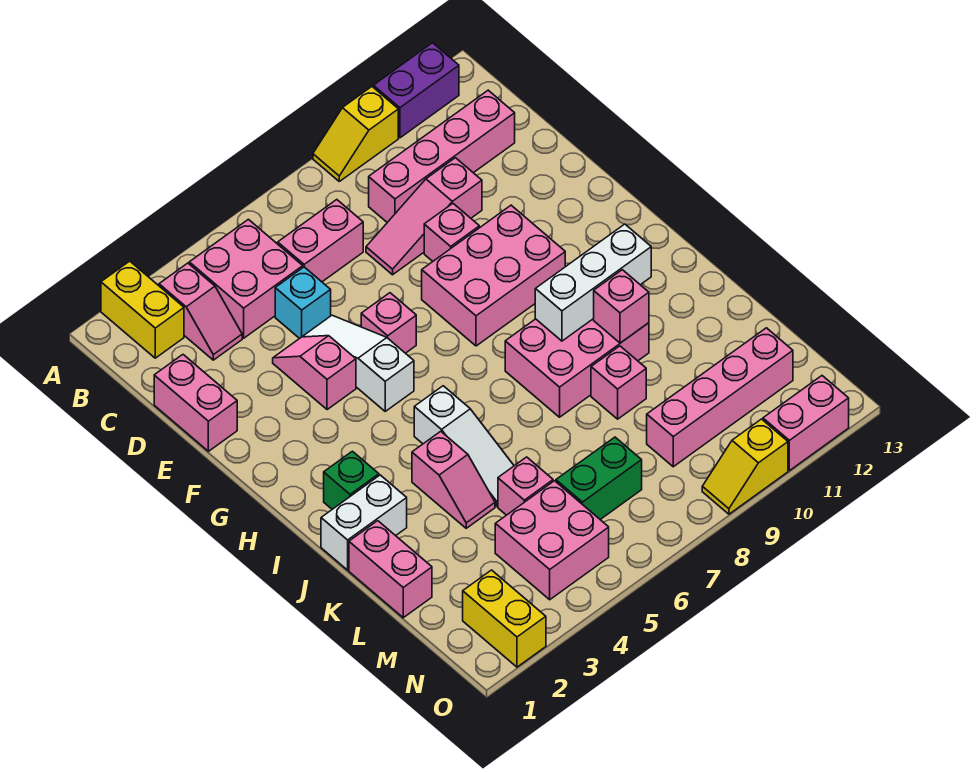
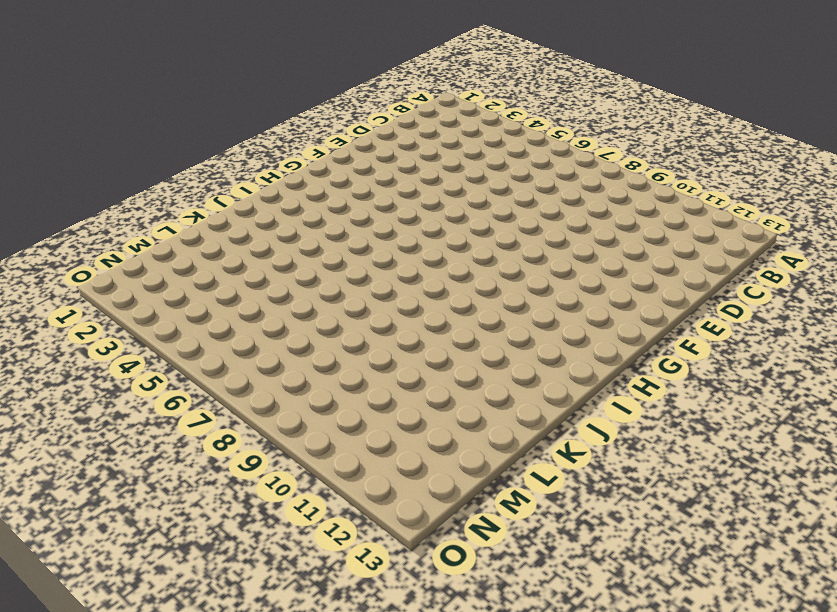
none -> yellow brick A2:B2 level 1
none -> yellow slope A9:A10 level 1 top 10
none -> purple brick A11:A12 level 1
none -> pink slope B3:C3 level 1 top B

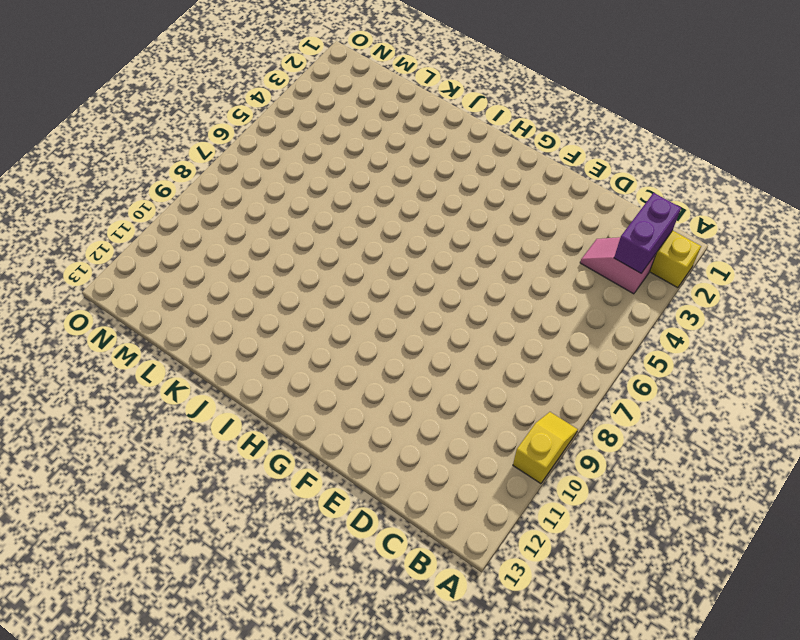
purple brick B2:B3 level 2 -> purple brick A11:A12 level 1
none -> pink brick B4:C5 level 1
none -> pink brick C6:C7 level 1
none -> pink brick C9:C12 level 1
none -> pink brick D1:E1 level 1

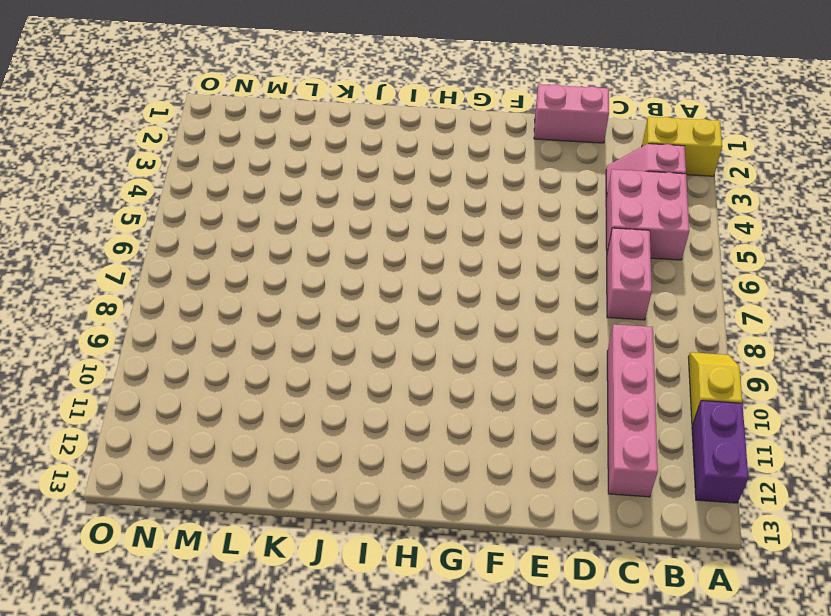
none -> cyan brick D5 level 1
none -> pink slope D8:D10 level 1 top 10
none -> pink slope E4:F4 level 1 top F
none -> white slope E5:G5 level 1 top G

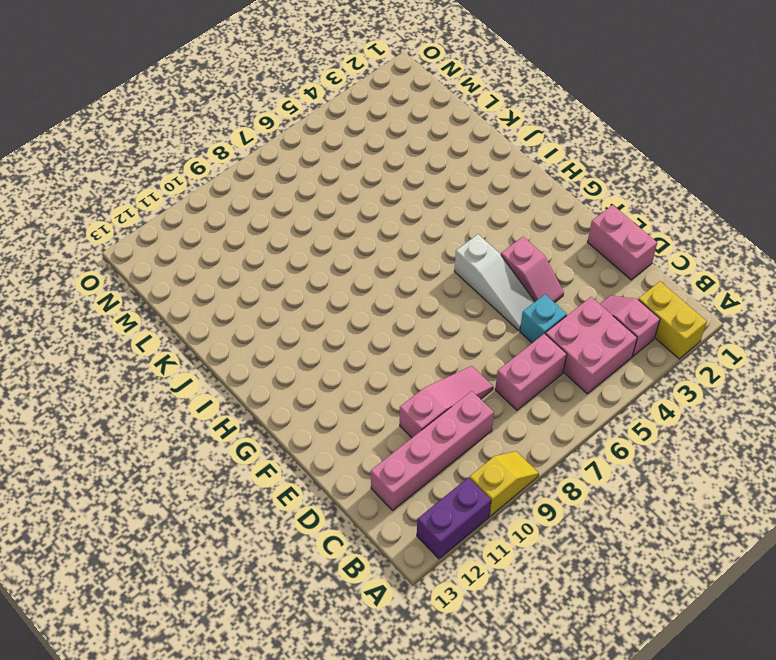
none -> pink brick E9 level 1
none -> pink brick F6 level 1
none -> pink brick F8:G10 level 1
none -> green brick I2 level 1

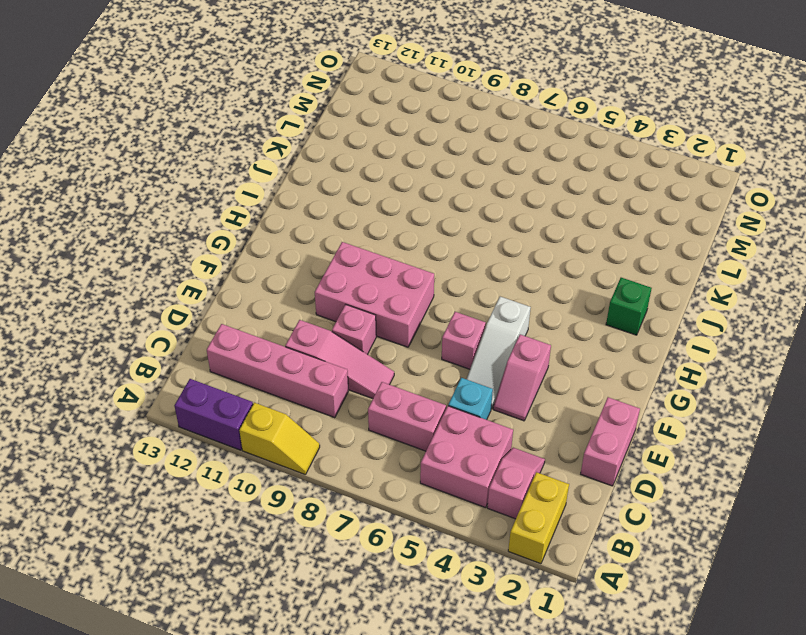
none -> white slope I5:K5 level 1 top I
none -> pink brick I8:J10 level 1
none -> white brick J1:J2 level 1
none -> pink slope J4:K4 level 1 top J

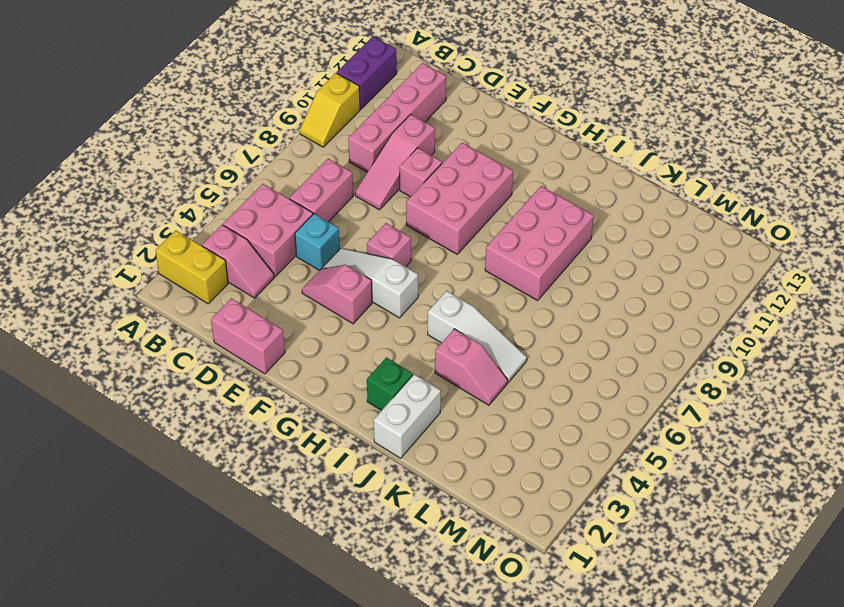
none -> pink brick K1:L1 level 1
none -> pink brick K9 level 1
none -> pink brick L5 level 1
none -> pink brick M4:N5 level 1

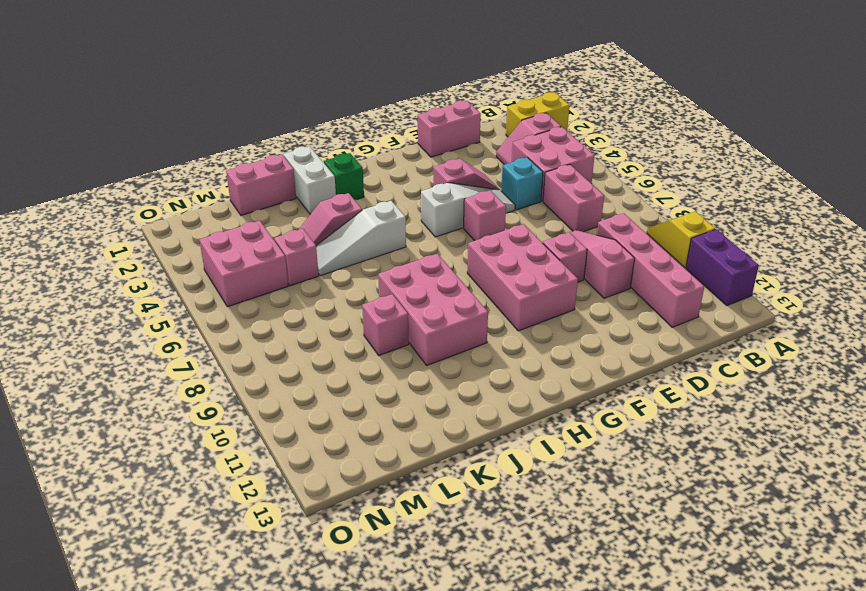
none -> green brick M6:M7 level 1
none -> pink brick M9:M12 level 1
none -> yellow brick N2:O2 level 1
none -> yellow slope O9:O10 level 1 top 10

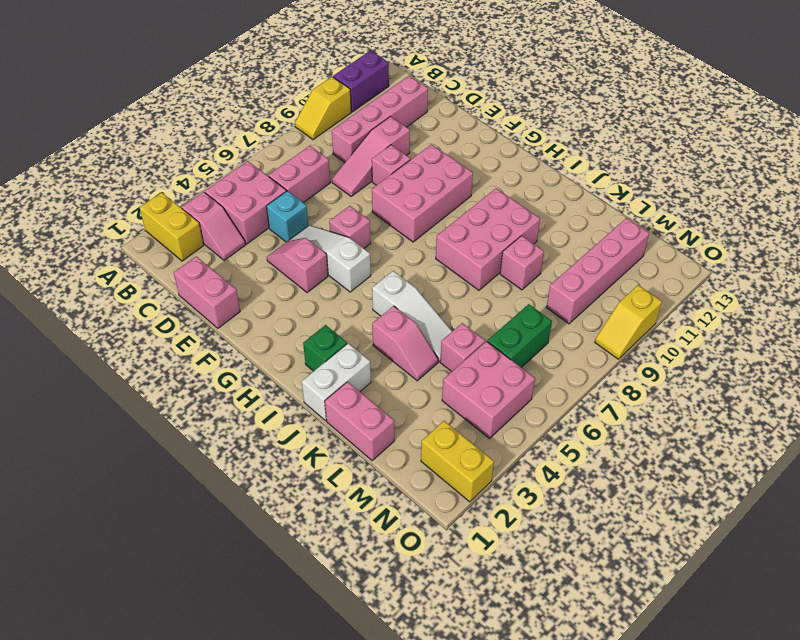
none -> pink brick O11:O12 level 1
none -> white brick I9:I11 level 2
none -> pink brick J10 level 2

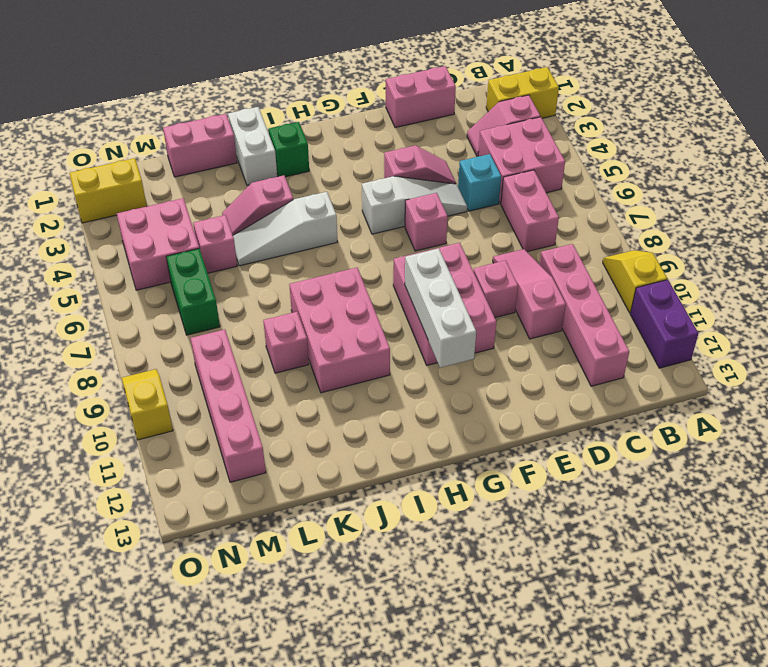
white brick G9:G11 level 2 -> white brick I9:I11 level 2
none -> pink brick O11:O12 level 1
none -> pink brick J10 level 2

